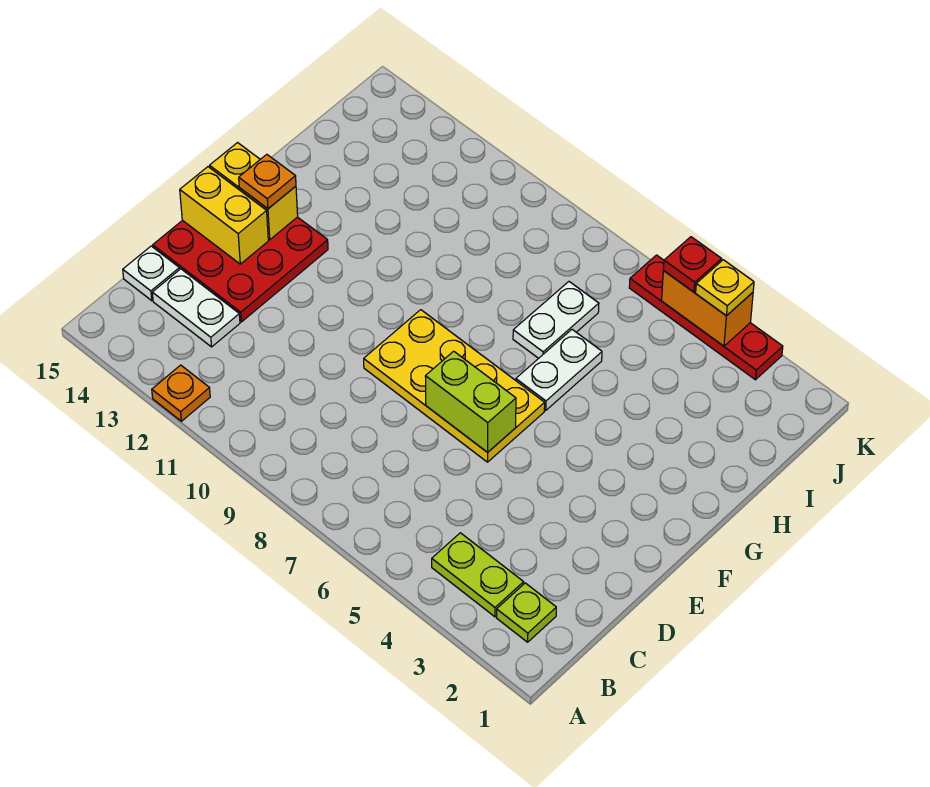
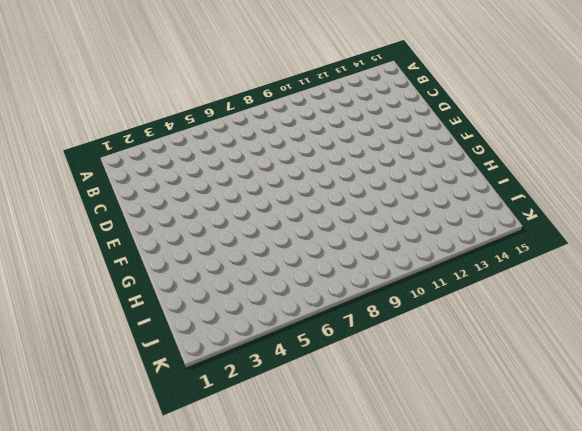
none -> orange plate A12 level 1
none -> lime plate B2 level 1
none -> lime plate B3:B4 level 1

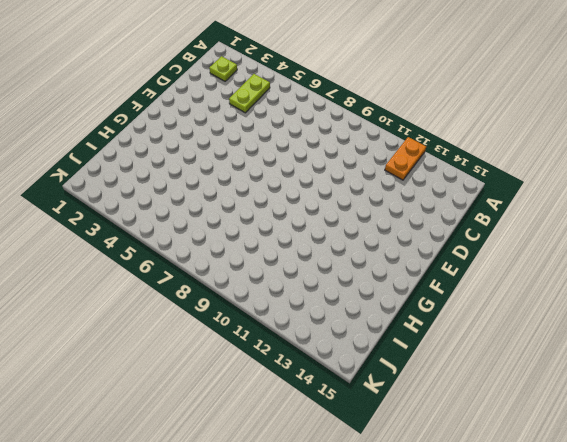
orange plate A12:B12 level 1 -> orange plate A12 level 1
lime plate B4:C4 level 1 -> lime plate B3:B4 level 1
none -> white plate C13:C14 level 1
none -> white plate C15 level 1
none -> red plate D13:F15 level 1

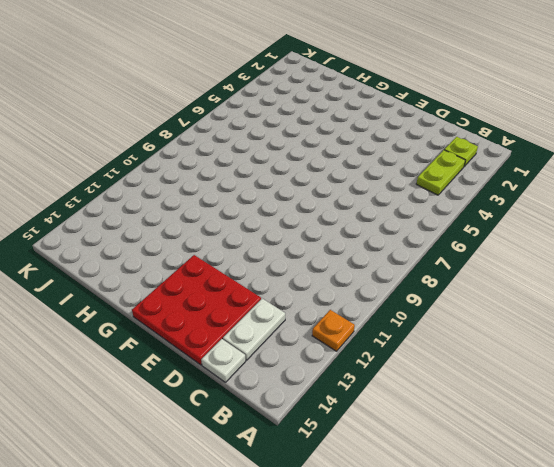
none -> yellow plate E6:F9 level 1
none -> white plate G6:H6 level 1
none -> white plate H7:I7 level 1

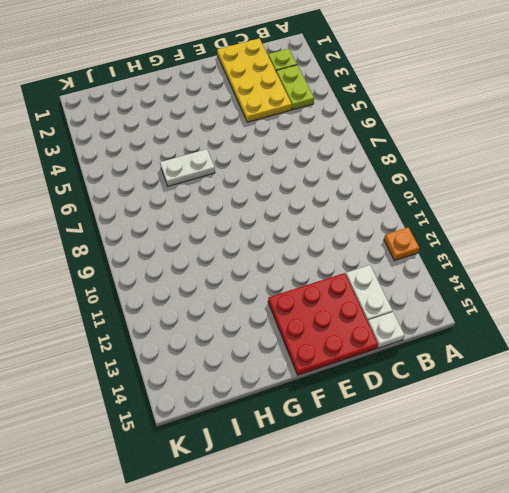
yellow plate C1:D4 level 1 -> yellow plate E6:F9 level 1
none -> white plate H7:I7 level 1
none -> red plate K3:K6 level 1
none -> lime brick E6:E7 level 2

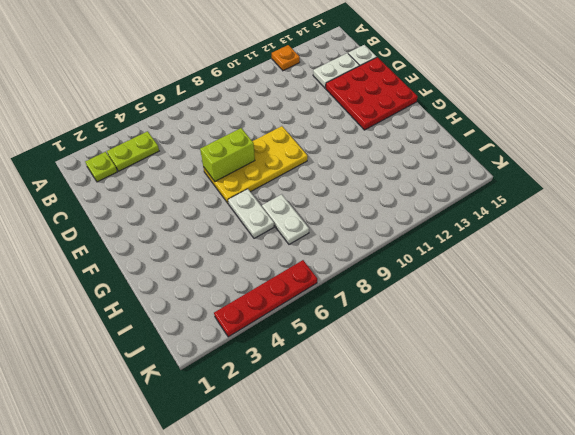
none -> yellow brick E14:E15 level 2
none -> yellow brick F14:F15 level 2
none -> orange brick K4:K5 level 2

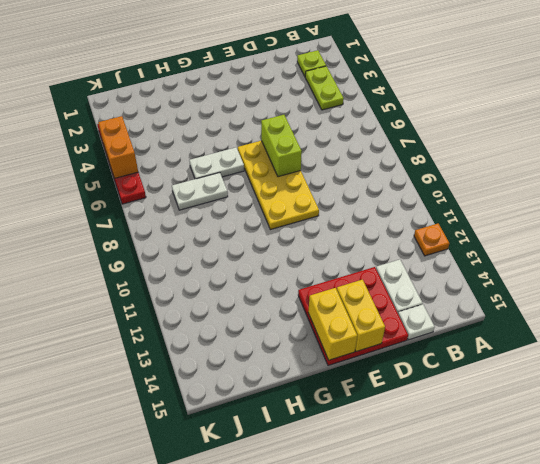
none -> orange plate F14 level 3
none -> yellow plate K4 level 3
none -> red plate K5 level 3

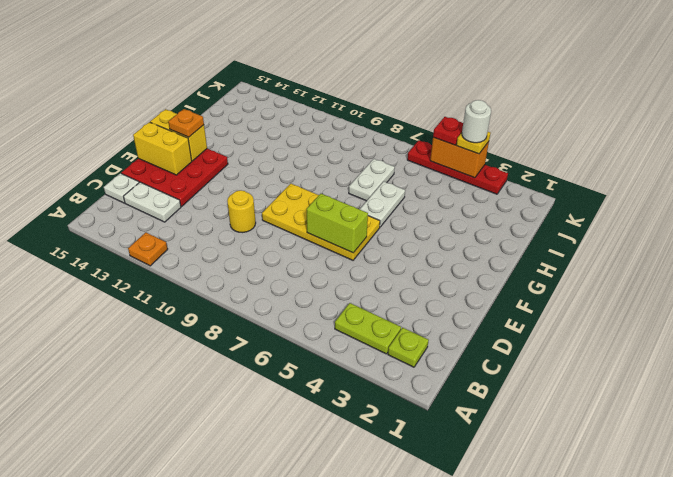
yellow round brick D10 level 1 -> none
white round brick K4 level 4 -> none

